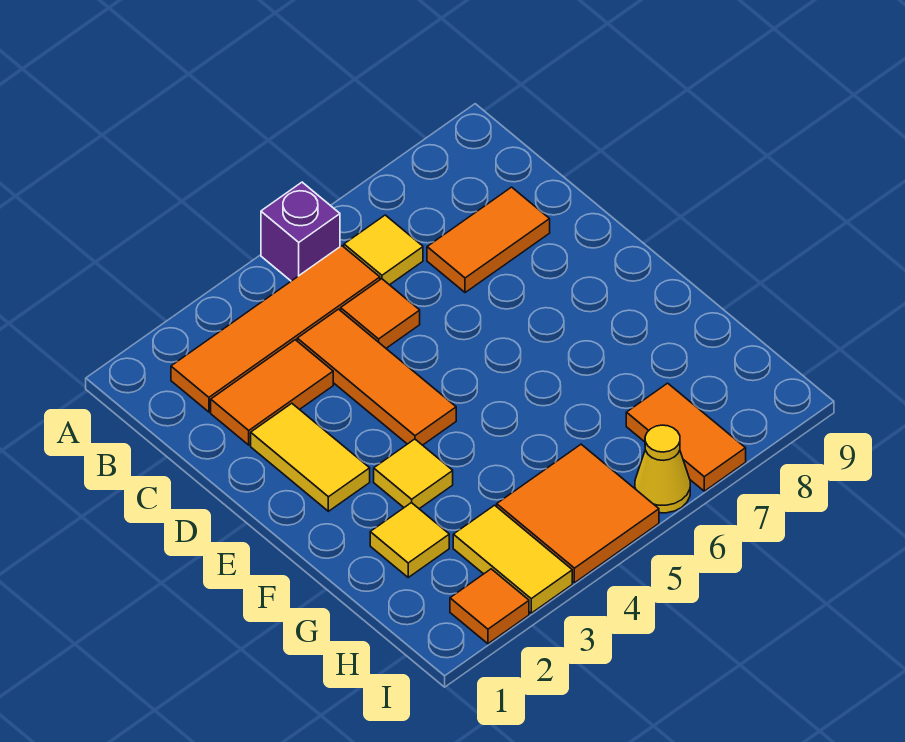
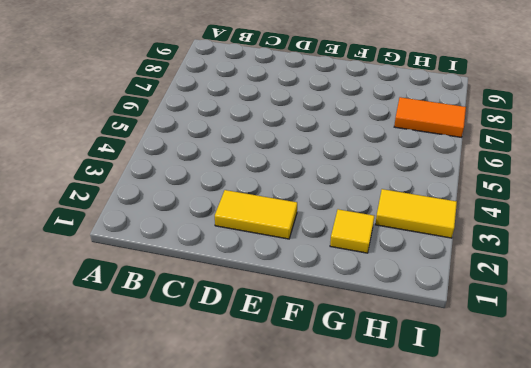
none -> purple brick A5 level 1
none -> orange tile B2:B5 level 1
none -> yellow tile B6 level 1

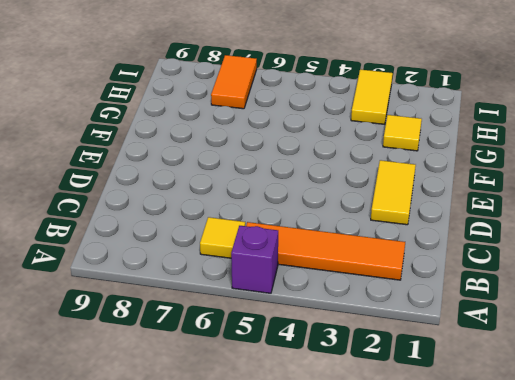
none -> orange tile C2:C3 level 1
none -> orange tile C4:E4 level 1
none -> orange tile C5 level 1

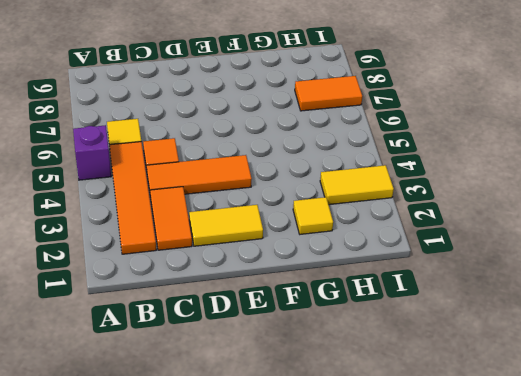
none -> orange tile C7:C8 level 1
none -> yellow tile F3 level 1
none -> orange tile H4:I5 level 1

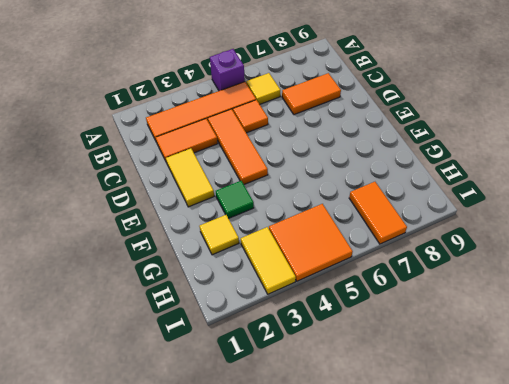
green tile F3 level 1 -> yellow tile F3 level 1
none -> orange tile I2 level 1
none -> yellow cone I6 level 1

